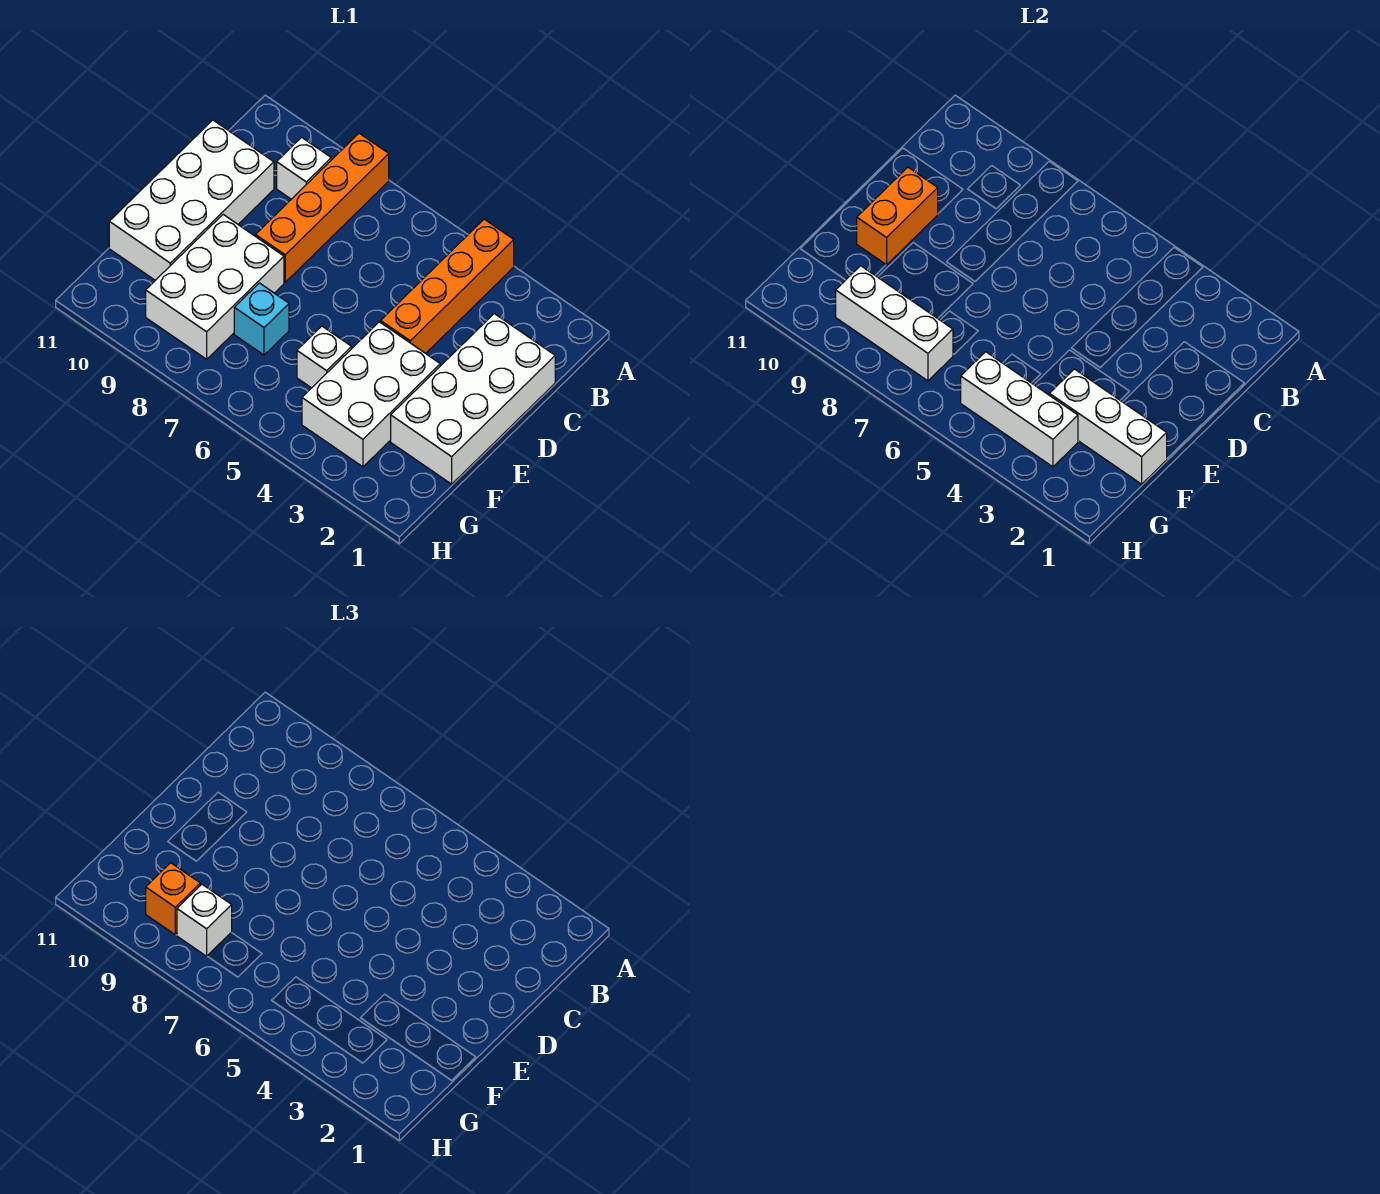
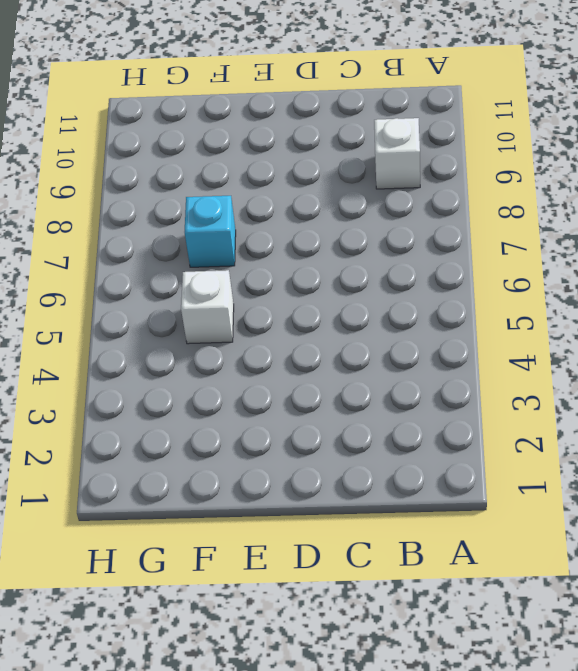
none -> orange brick A4:D4 level 1
none -> orange brick A8:D8 level 1
none -> white brick C1:F2 level 1

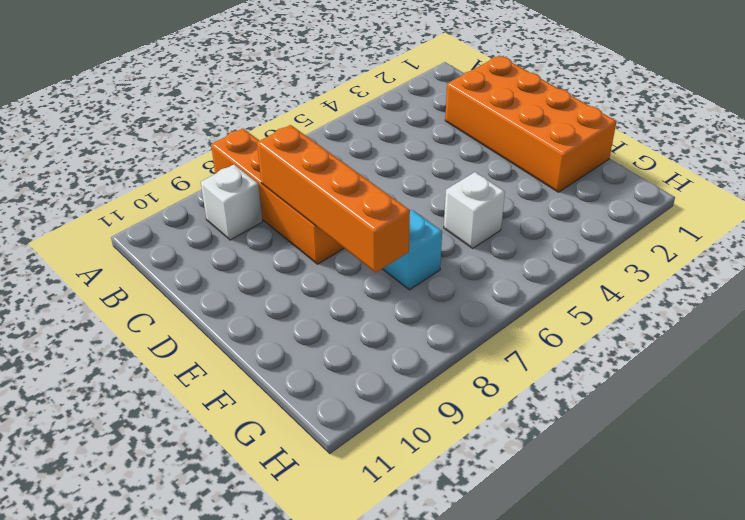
orange brick C1:F2 level 1 -> white brick C1:F2 level 1
orange brick C8:F8 level 2 -> orange brick A4:D4 level 1
none -> white brick C10:F11 level 1
none -> white brick E3:G4 level 1
none -> white brick E8:G9 level 1

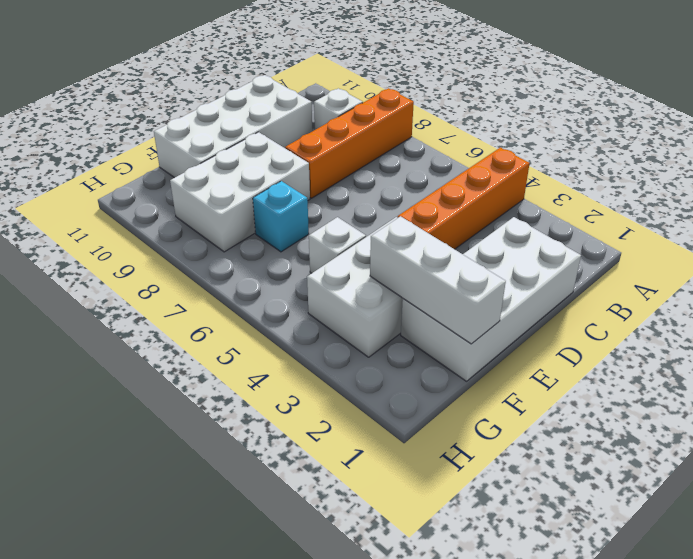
none -> orange brick D10:E10 level 2
none -> white brick G3:G5 level 2
none -> white brick G7:G9 level 2

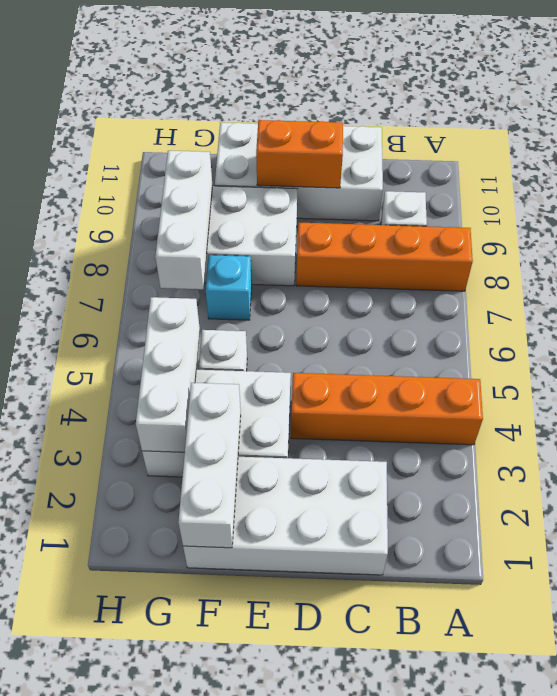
none -> white brick G8 level 3
none -> orange brick G9 level 3

